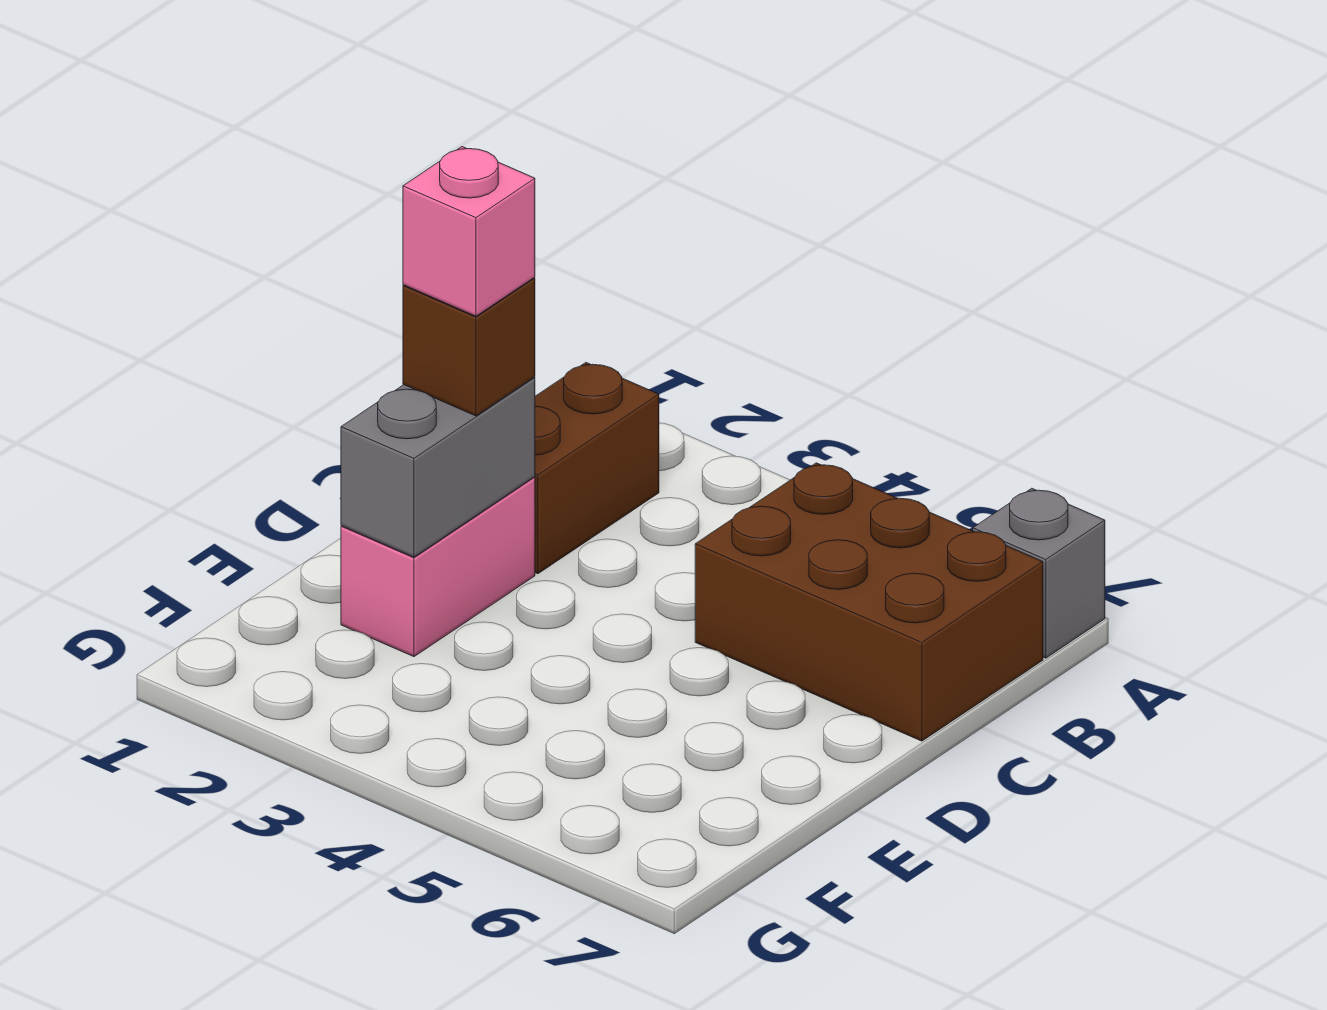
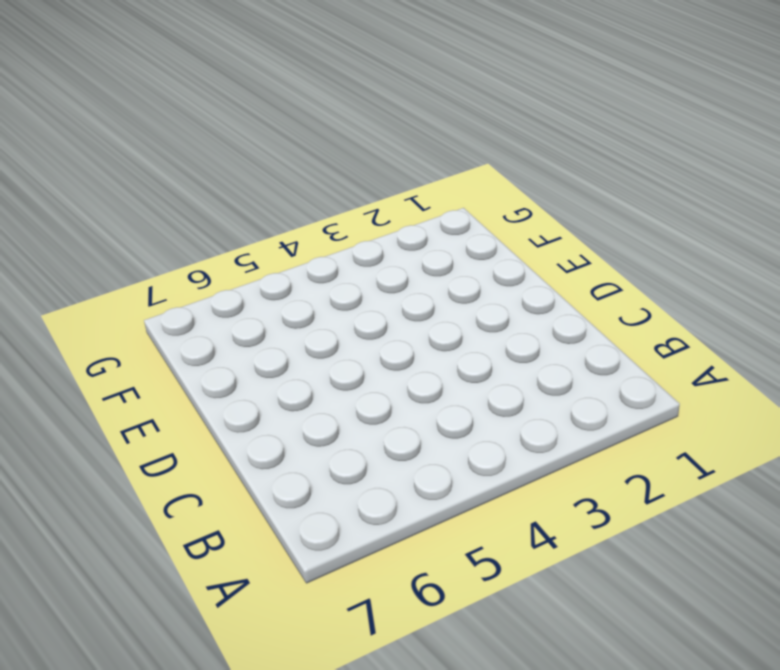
none -> grey brick A7 level 1
none -> brown brick B2:C2 level 1

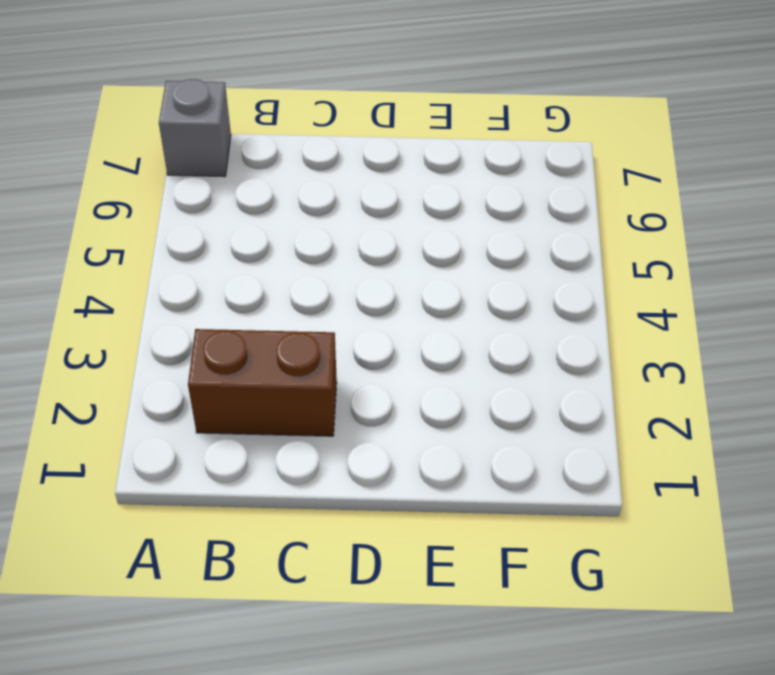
none -> brown brick B5:C7 level 1
none -> pink brick D2:E2 level 1

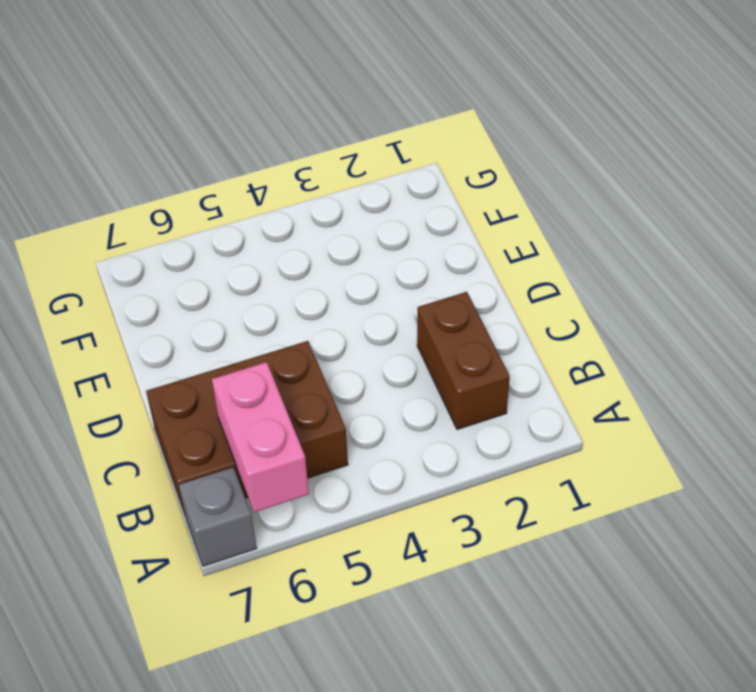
pink brick A6:B6 level 2 -> pink brick D2:E2 level 1
none -> grey brick D2:E2 level 2
none -> brown brick D2 level 3

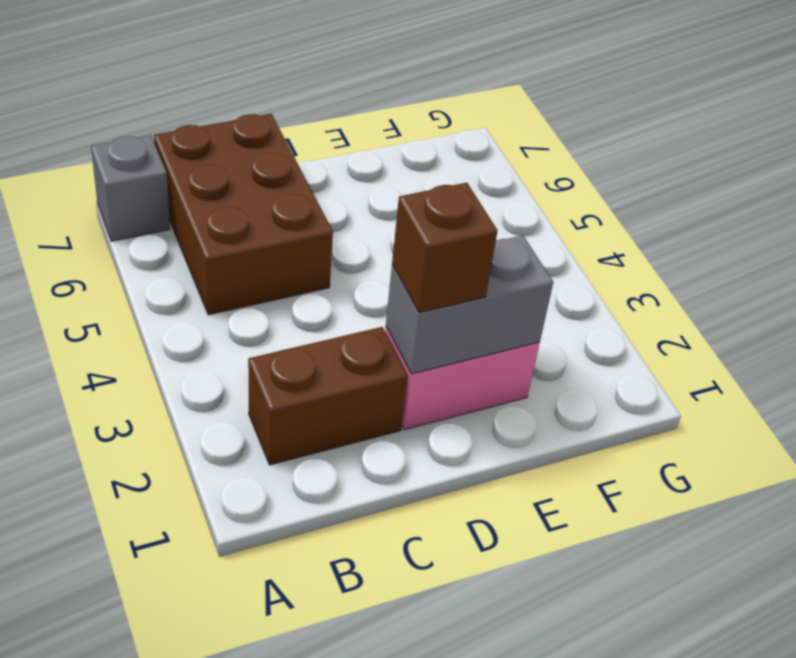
none -> pink brick D2 level 4

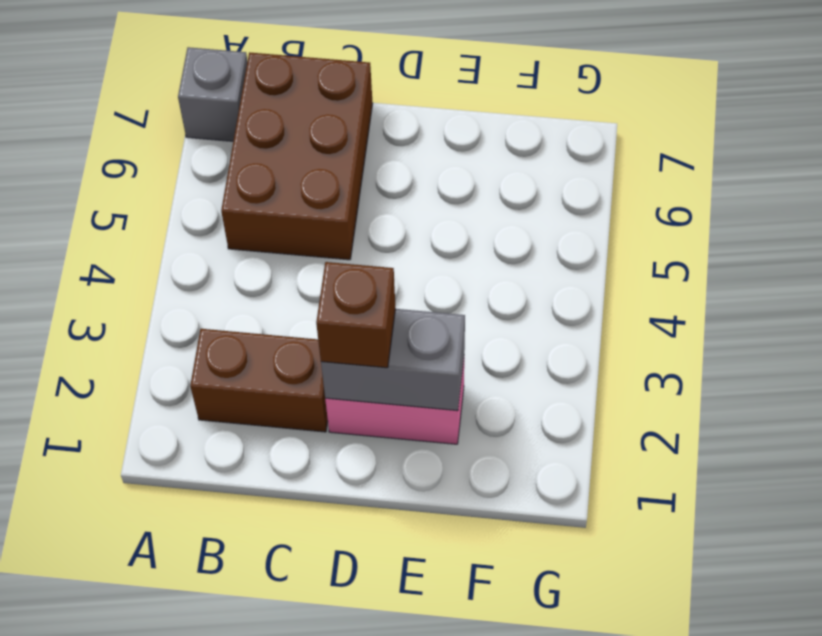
none -> pink brick D2 level 4

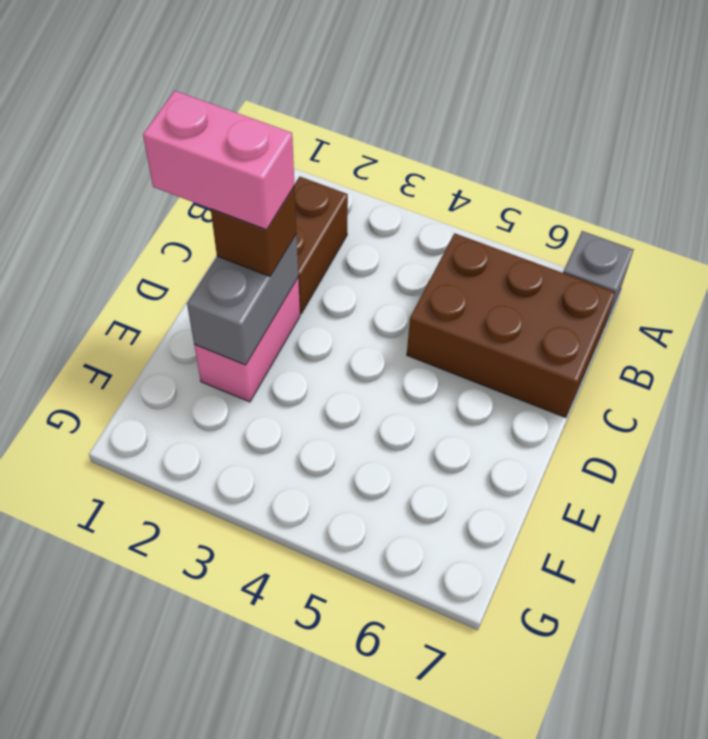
pink brick D1:D2 level 4 -> pink brick D2 level 4

